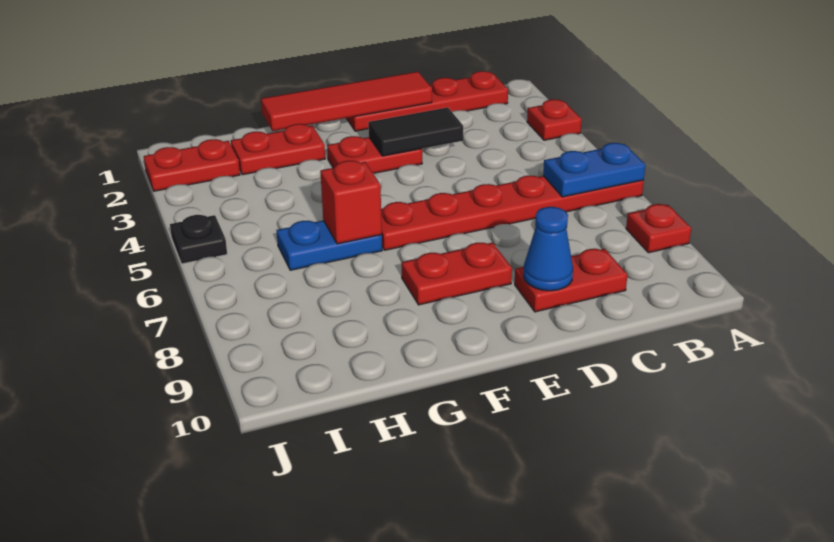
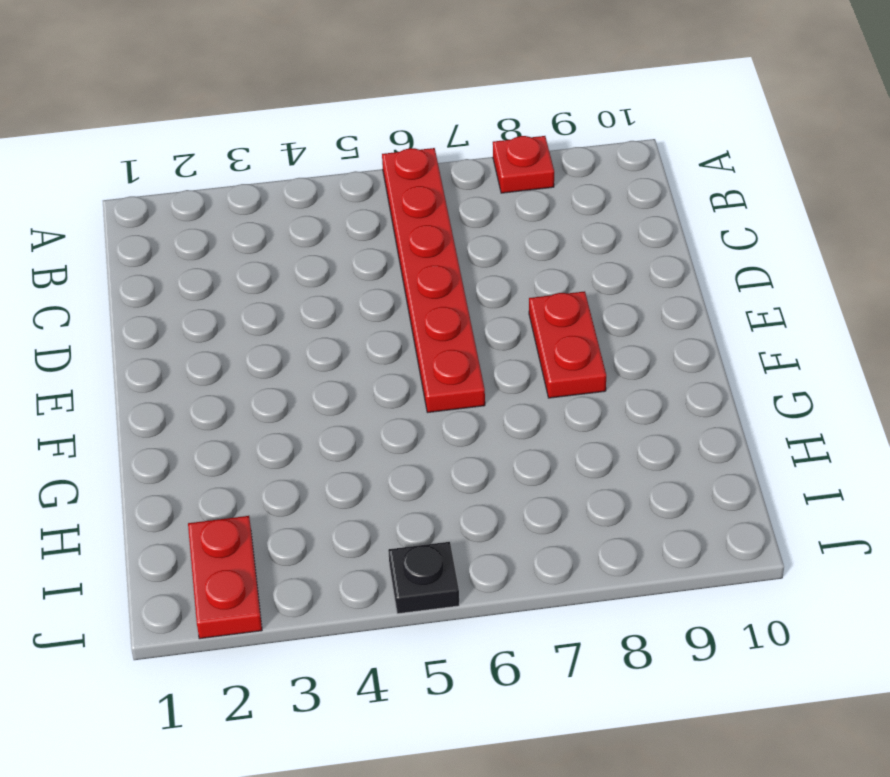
none -> red plate A3 level 1
none -> red plate B1:E1 level 1
none -> red plate C9:D9 level 1

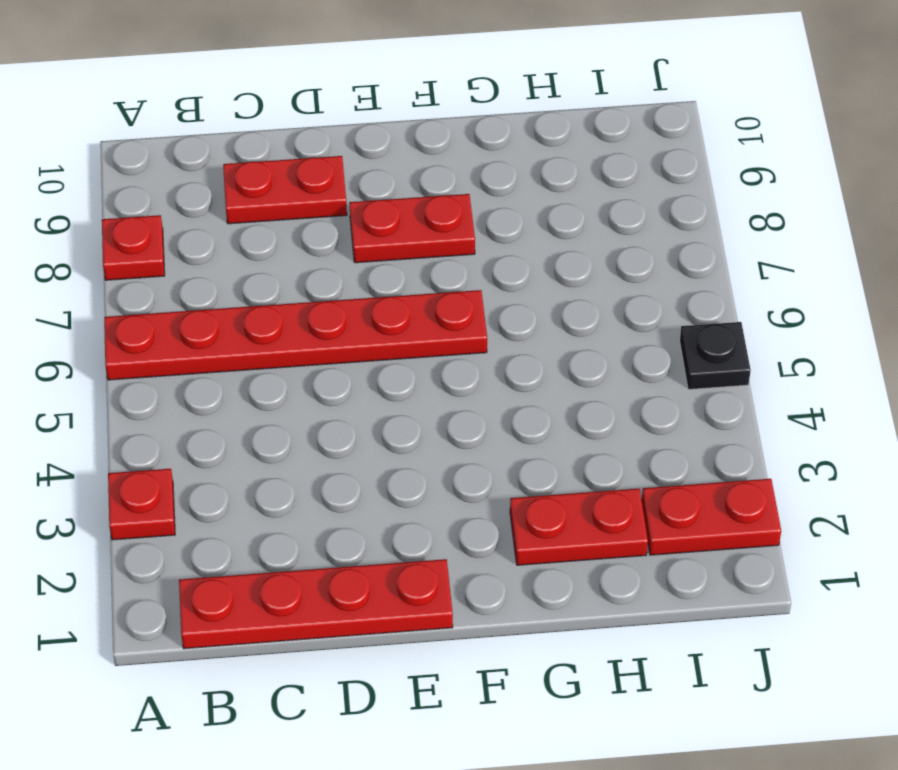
none -> red plate E3:F3 level 1
none -> blue plate G6:H6 level 1
none -> blue plate A6:B6 level 2

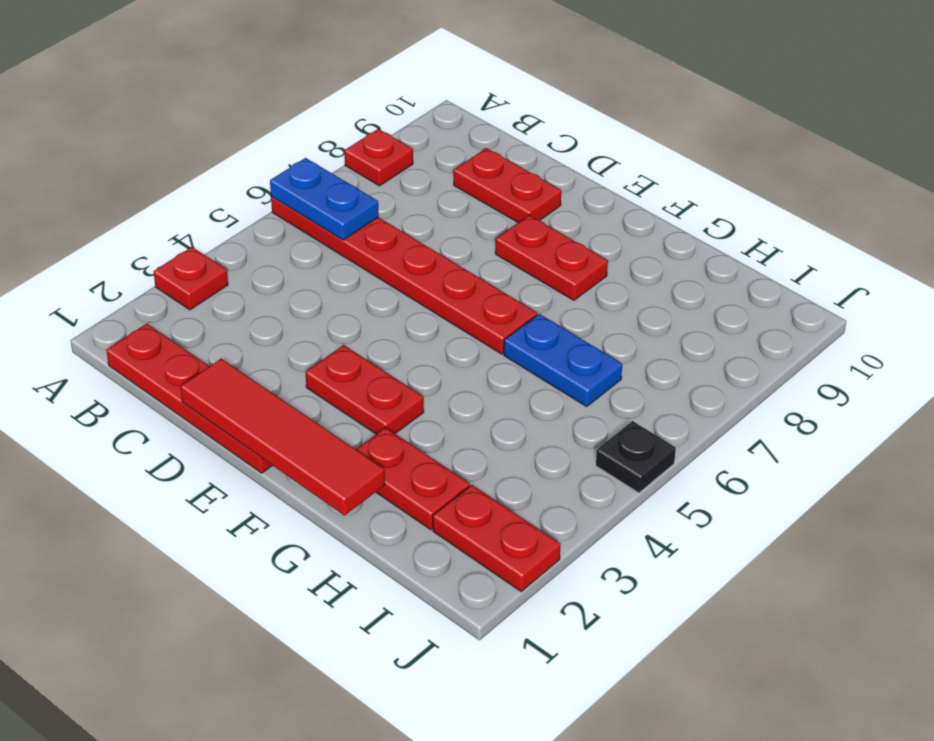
none -> black tile D3:E3 level 2
none -> blue cone D9 level 2
none -> red brick G6 level 2

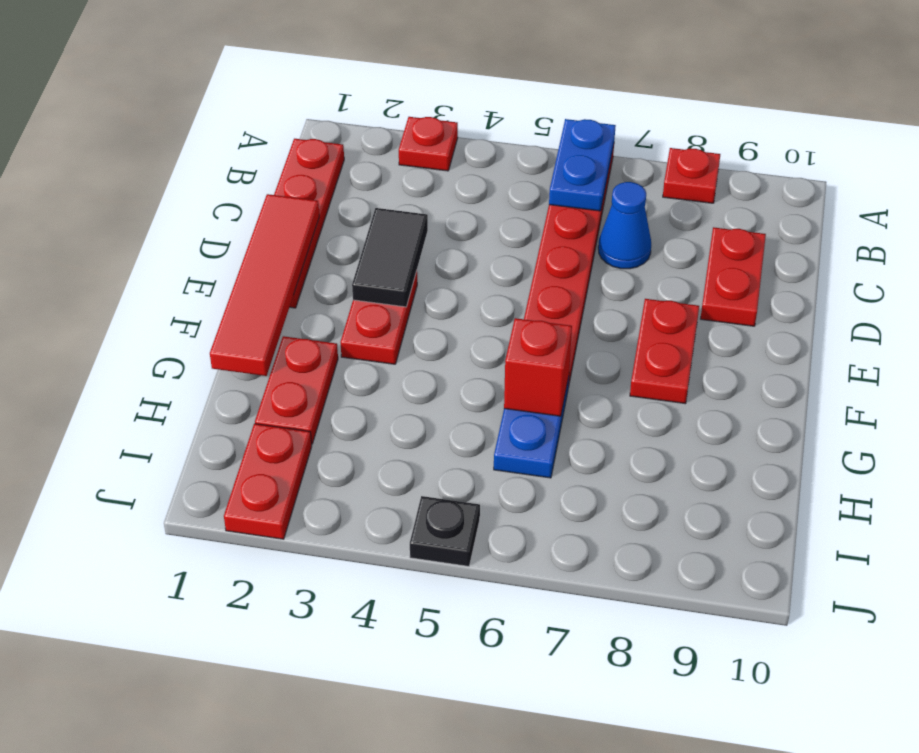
blue cone C7 level 1 -> blue cone D9 level 2

